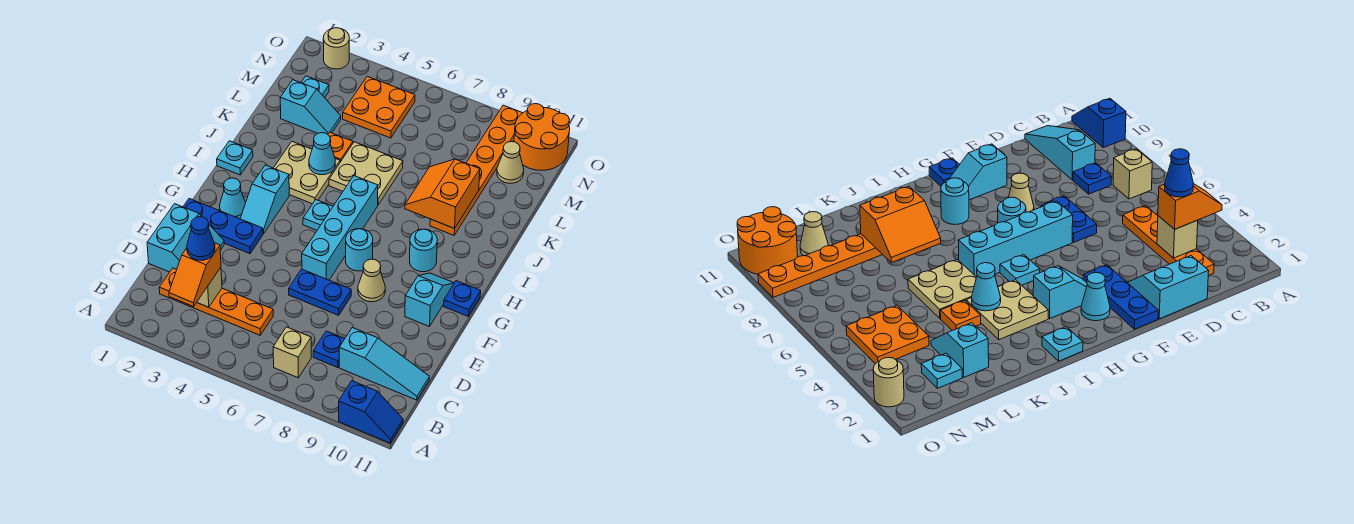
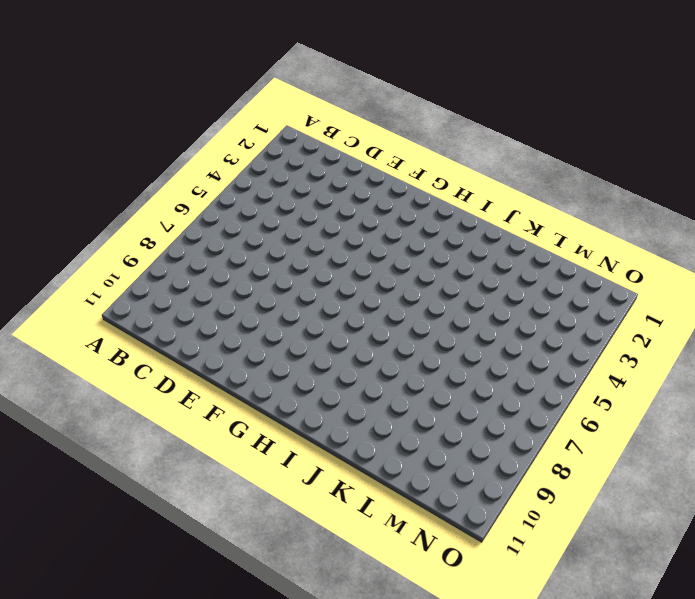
none -> blue slope A10:A11 level 1 top 10
none -> tan brick B7 level 1
none -> orange plate C2:C5 level 1
none -> blue plate C8 level 1

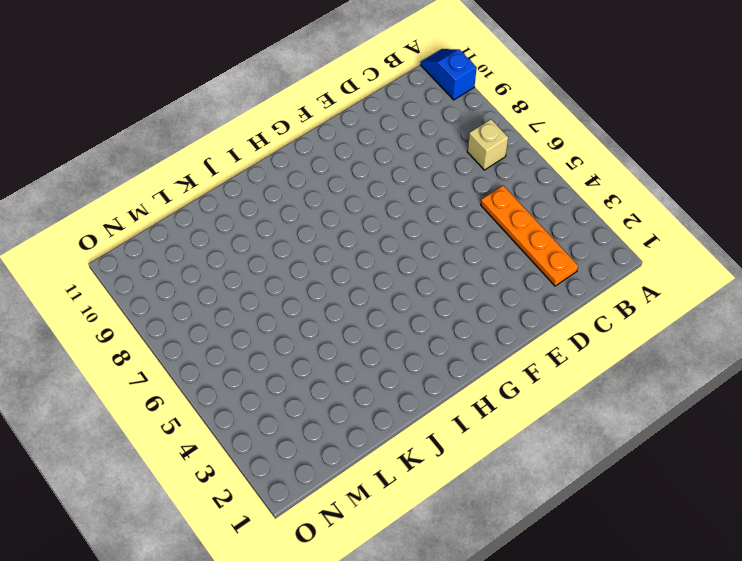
none -> blue plate C8 level 1
none -> cyan slope C9:C11 level 1 top 9
none -> cyan slope D1:E2 level 1 top 1
none -> blue plate E6:E7 level 1

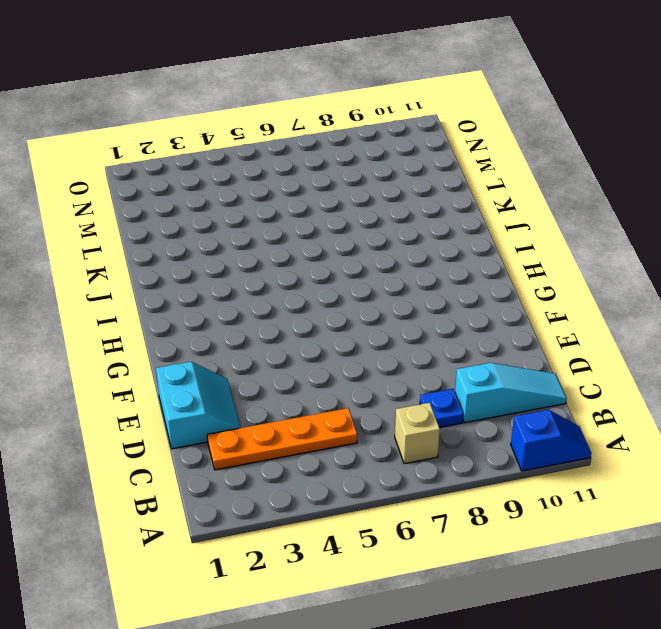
none -> blue plate E6:E7 level 1
none -> blue plate F1:F3 level 1
none -> cyan brick F6:I6 level 1
none -> tan cone F8 level 1

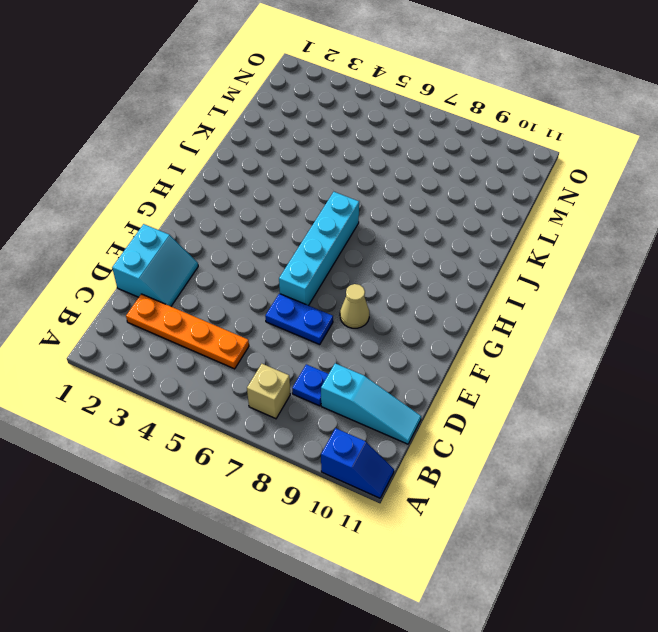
none -> blue plate F1:F3 level 1
none -> cyan slope F10:G10 level 1 top F
none -> cyan cone G2 level 1
none -> cyan slope G3:H3 level 1 top H

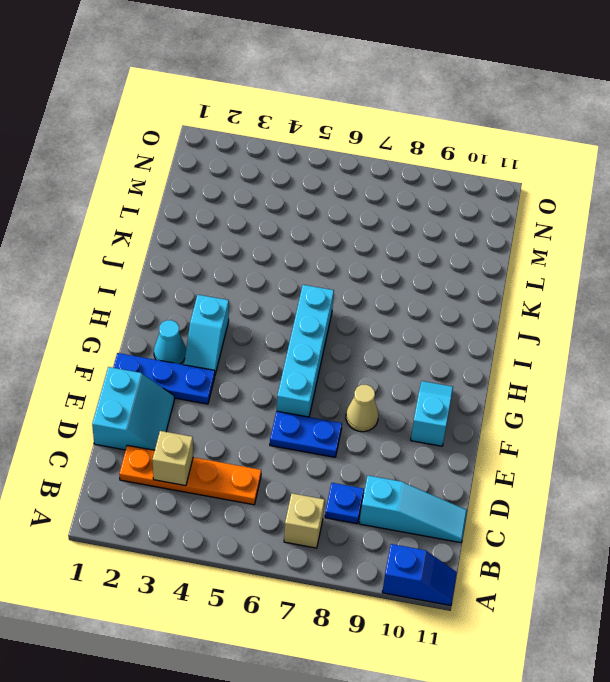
none -> cyan round brick G7 level 1
none -> blue plate G11 level 1
none -> cyan plate H5 level 1
none -> cyan round brick H9 level 1

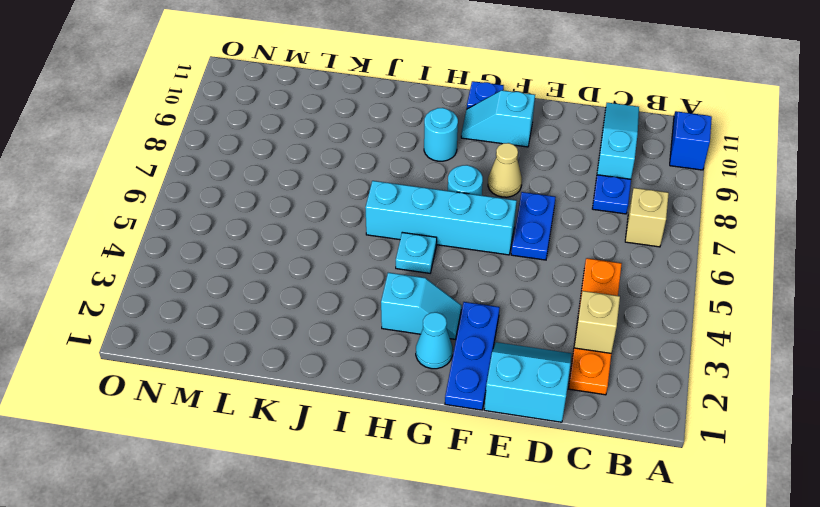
none -> cyan plate I1 level 1
none -> tan plate I3:J4 level 1
none -> tan plate J5:K6 level 1
none -> orange plate J9:O9 level 1

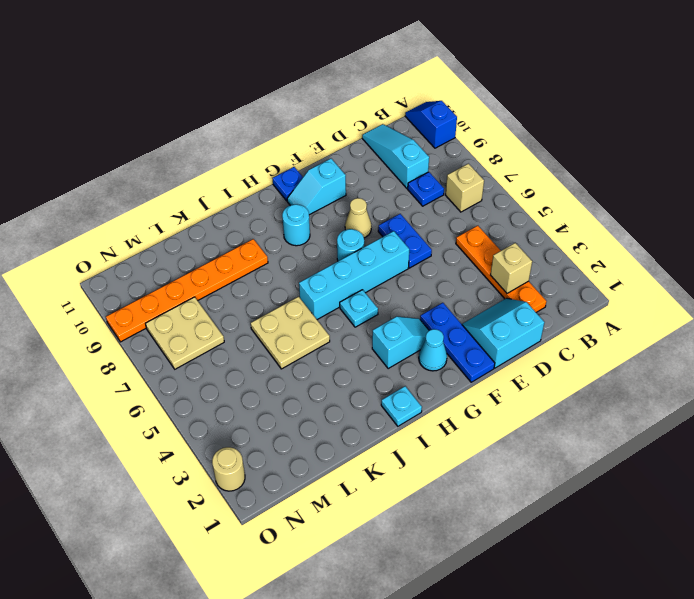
tan plate M7:N8 level 1 -> tan plate I3:J4 level 1
none -> orange plate K4 level 1
none -> cyan slope L2:L3 level 1 top 2
none -> cyan plate M2 level 1
none -> orange plate M4:N5 level 1

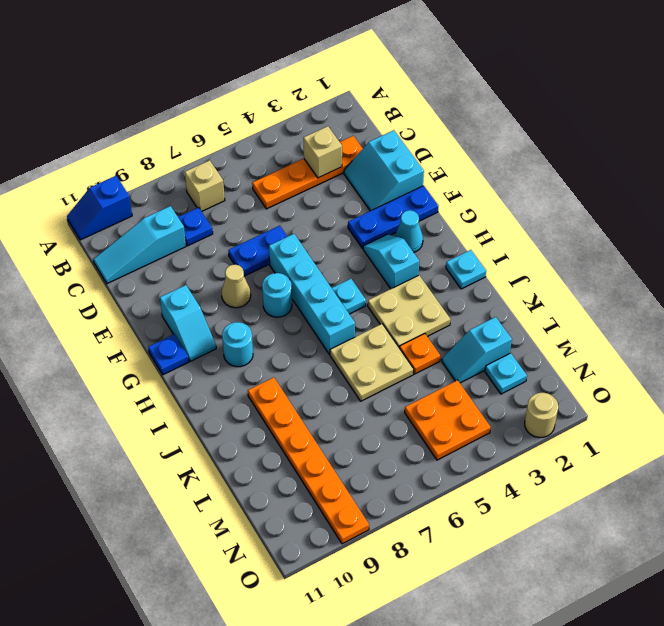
none -> tan cone M10 level 1
none -> orange round brick N10:O11 level 1
none -> cyan cone J4 level 2
none -> orange slope J8:K9 level 2 top 9

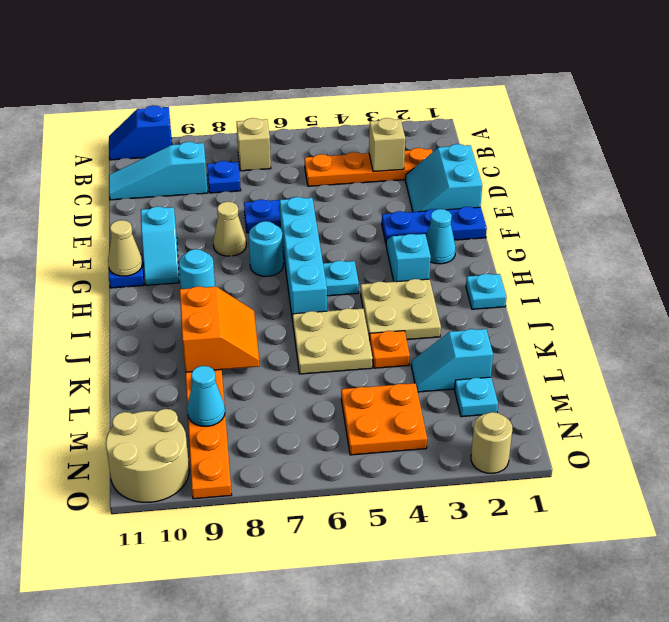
tan cone G11 level 2 -> tan cone M10 level 1
cyan cone M9 level 2 -> cyan cone J4 level 2
tan round brick N10:O11 level 1 -> orange round brick N10:O11 level 1
none -> orange slope B3:C3 level 3 top C
none -> blue cone C3 level 4

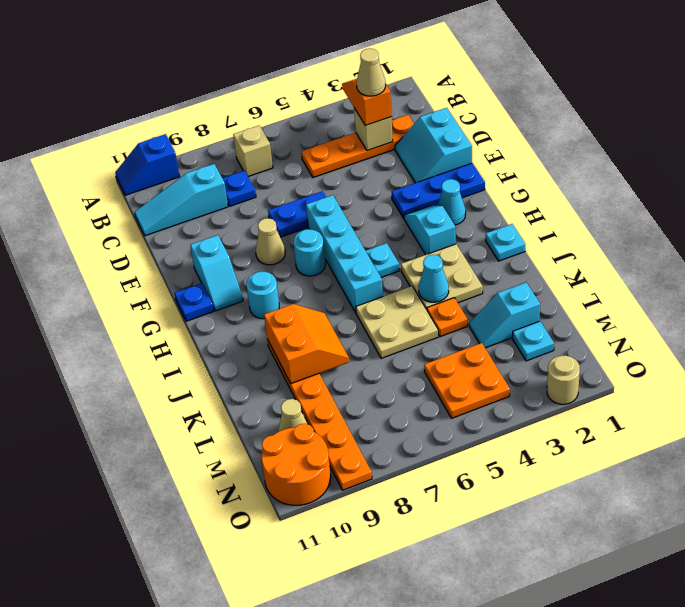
tan cone C3 level 4 -> blue cone C3 level 4

